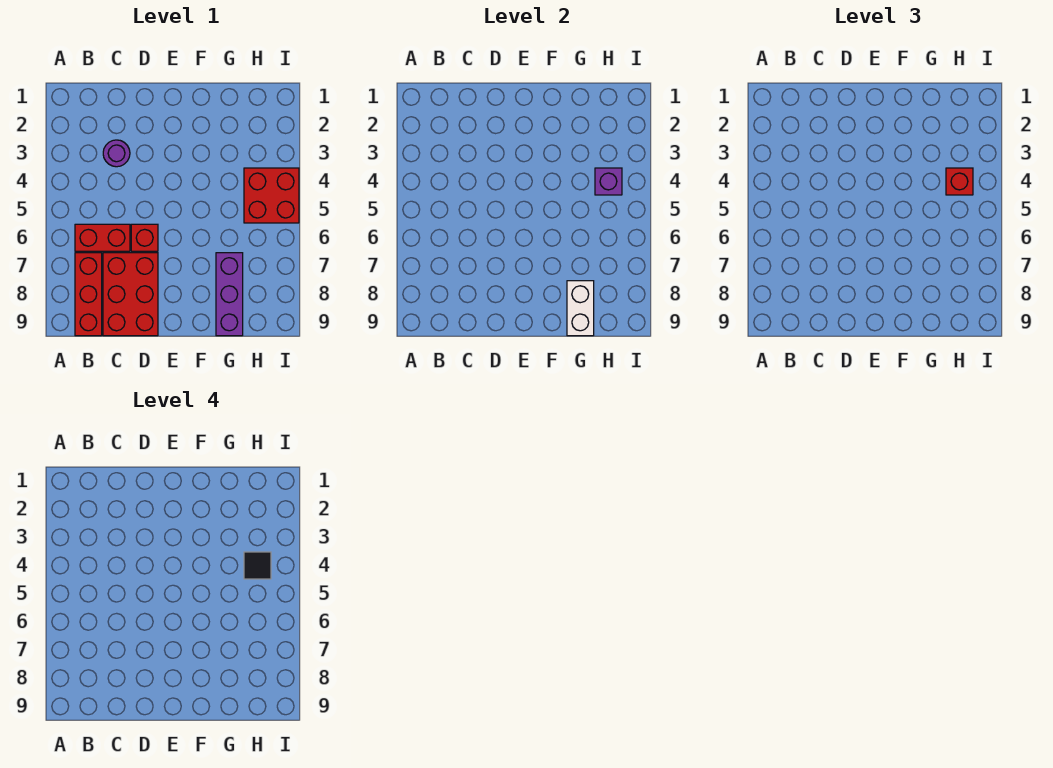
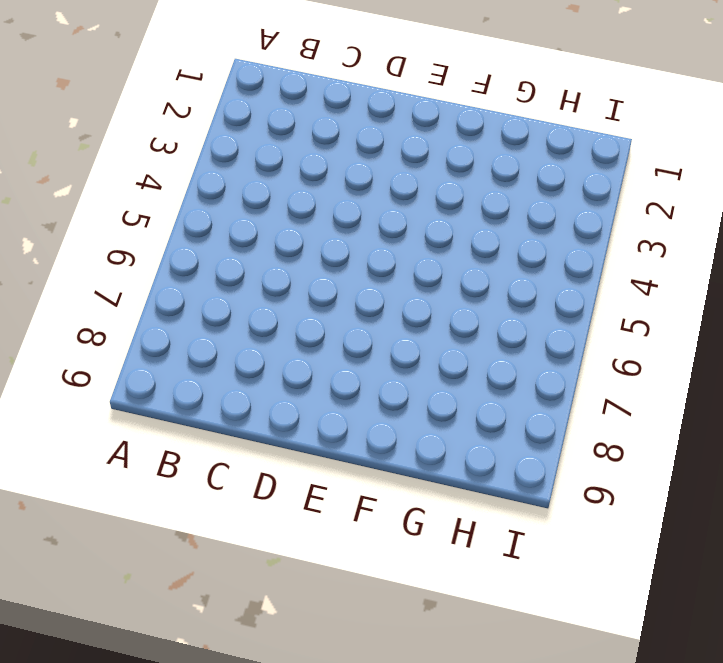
none -> red brick B6:C6 level 1
none -> red brick B7:B9 level 1

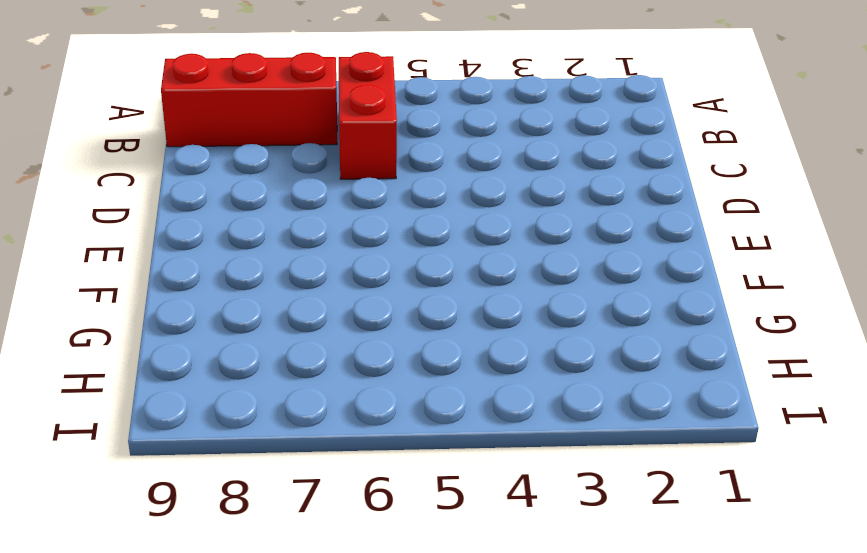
none -> purple round brick C3 level 1
none -> red brick C7:D9 level 1

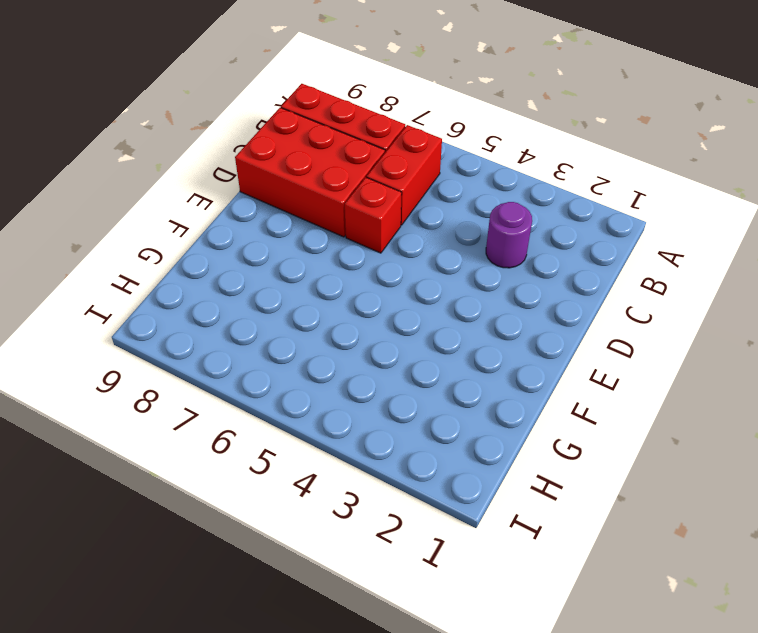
none -> purple brick G7:G9 level 1
none -> red brick H4:I5 level 1

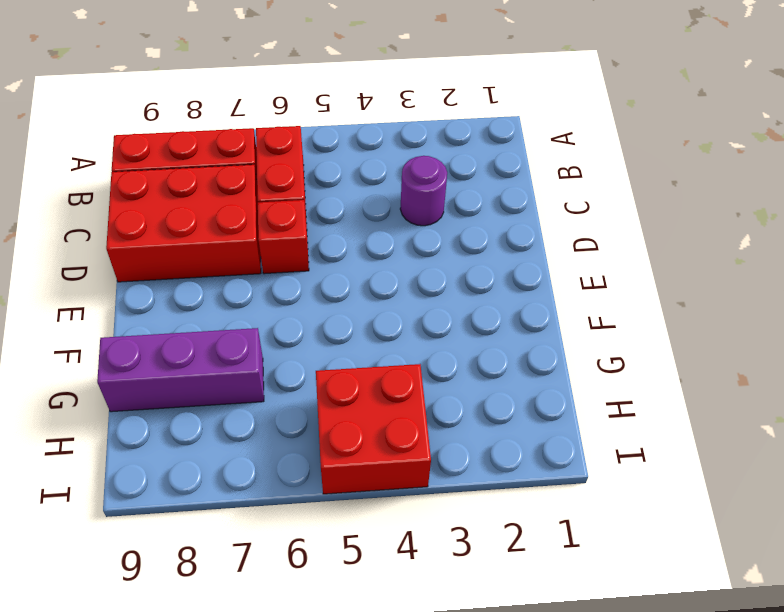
none -> white brick G8:G9 level 2
none -> purple brick H4 level 2

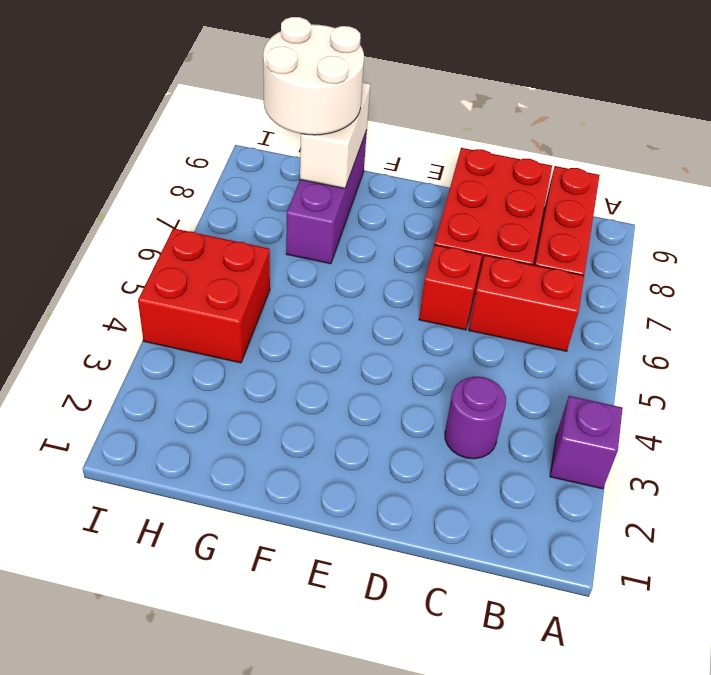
purple brick A3 level 1 -> purple brick H4 level 2
white round brick G8:H9 level 3 -> none
none -> red brick H4 level 3
none -> black tile H4 level 4

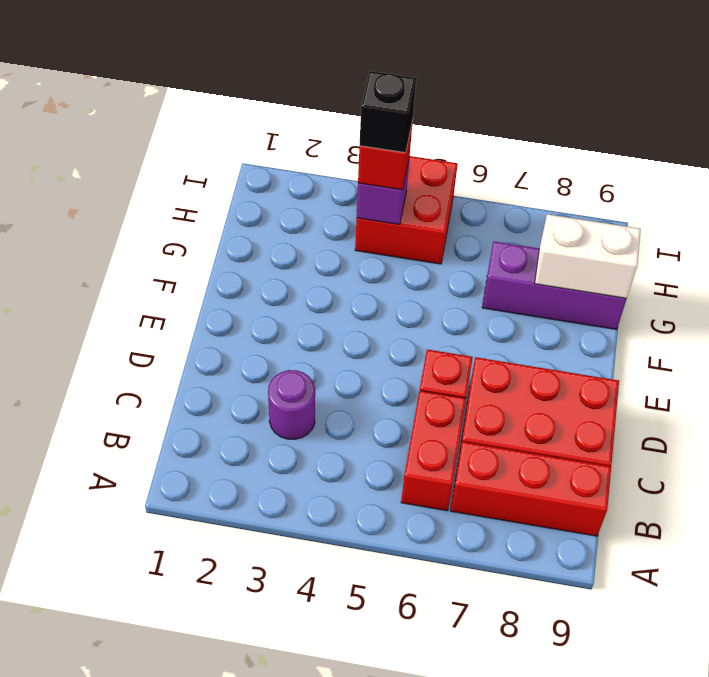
black brick H4 level 4 -> black tile H4 level 4

